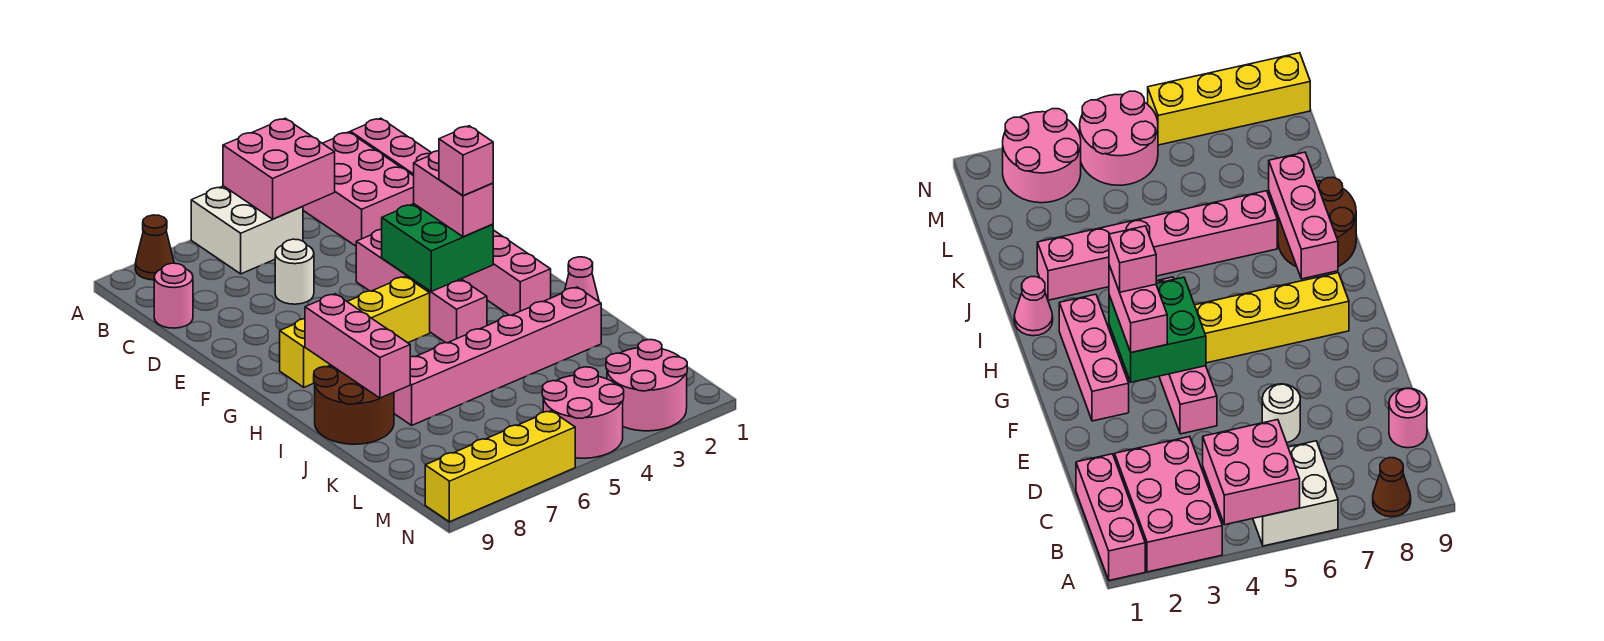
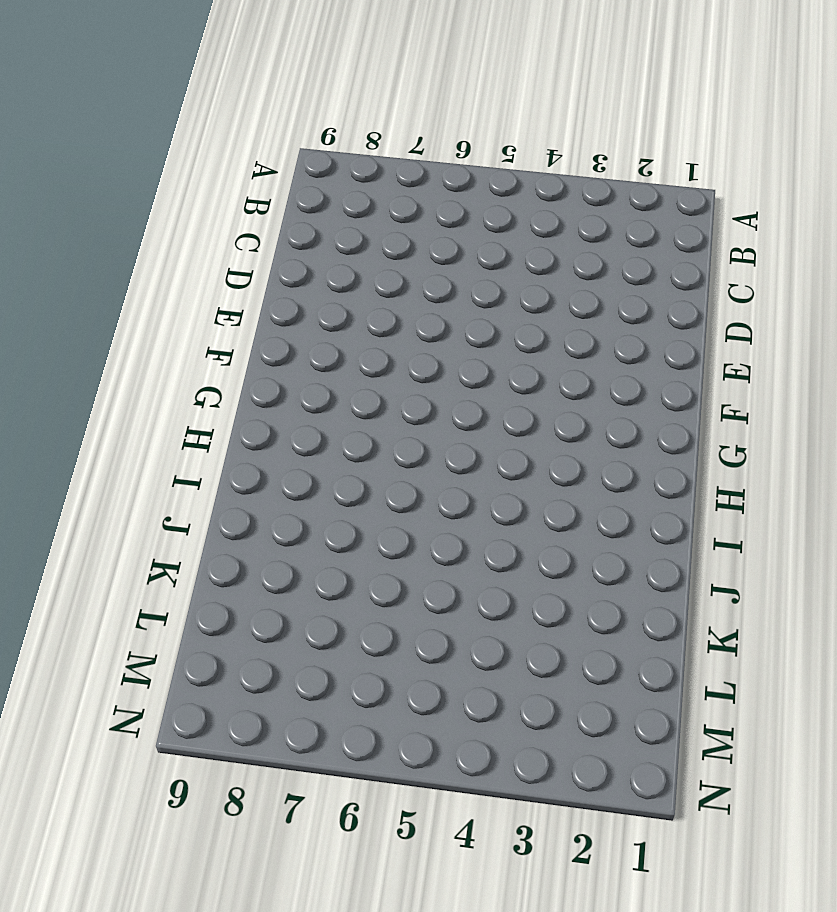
none -> pink brick A1:C1 level 1
none -> pink brick A2:C3 level 1
none -> white brick A5:B6 level 1

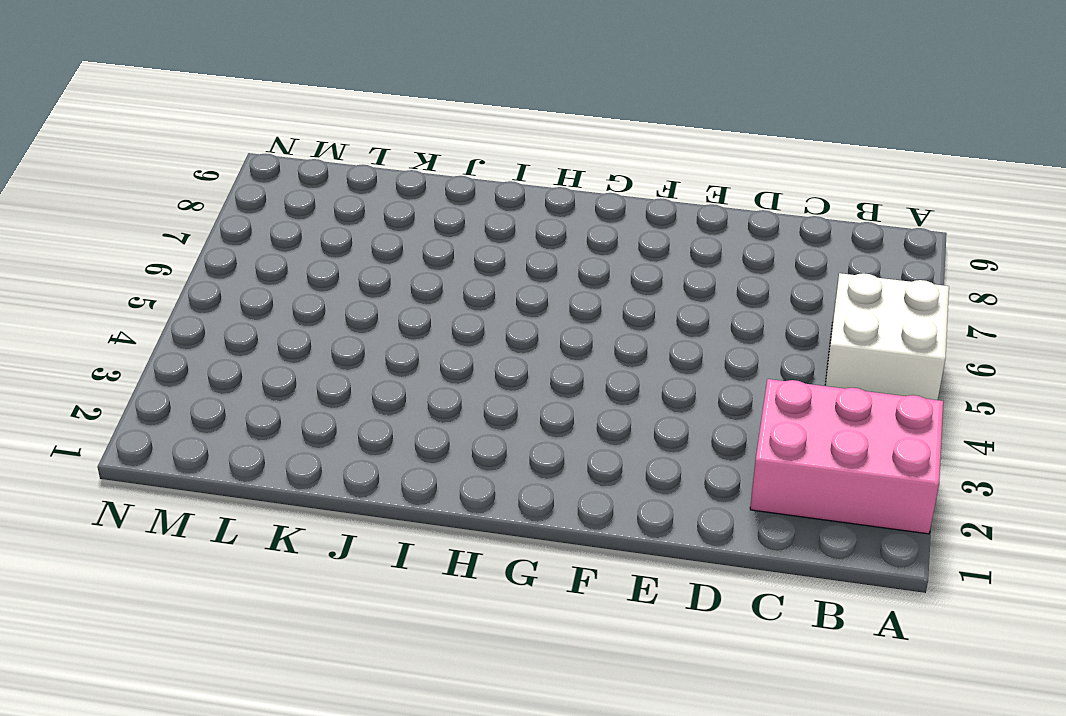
none -> pink brick A1:C1 level 1
none -> brown cone A8 level 1
none -> pink round brick C9 level 1

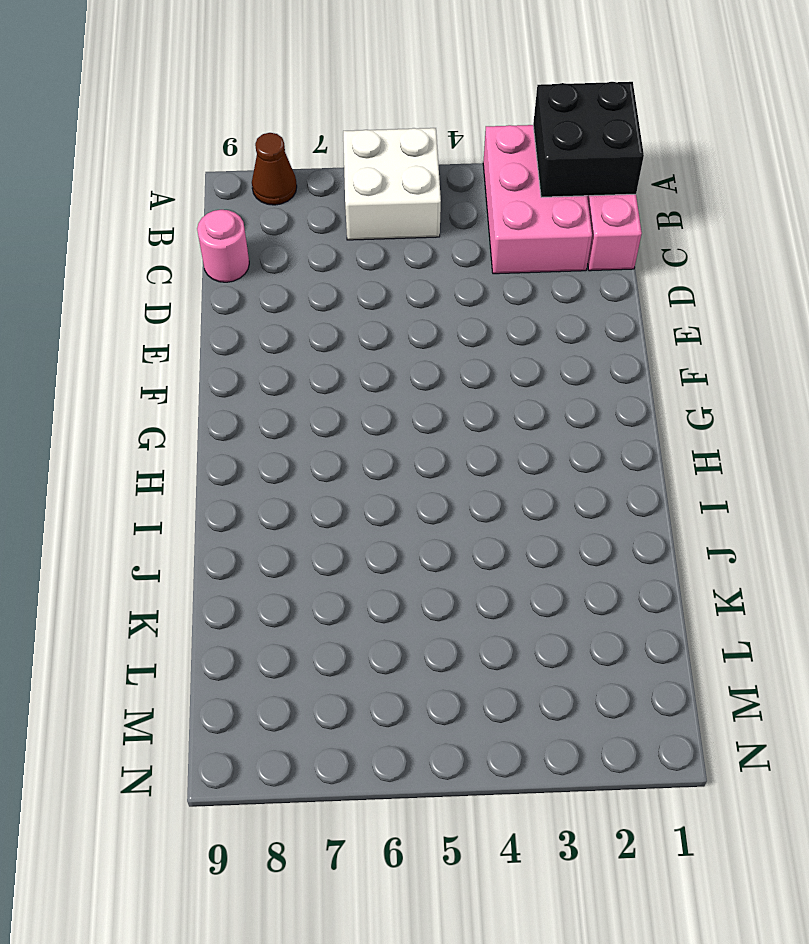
black brick A1:B2 level 2 -> none
none -> white round brick D6 level 1
none -> pink brick E4:H4 level 1
none -> pink brick F2:H2 level 1

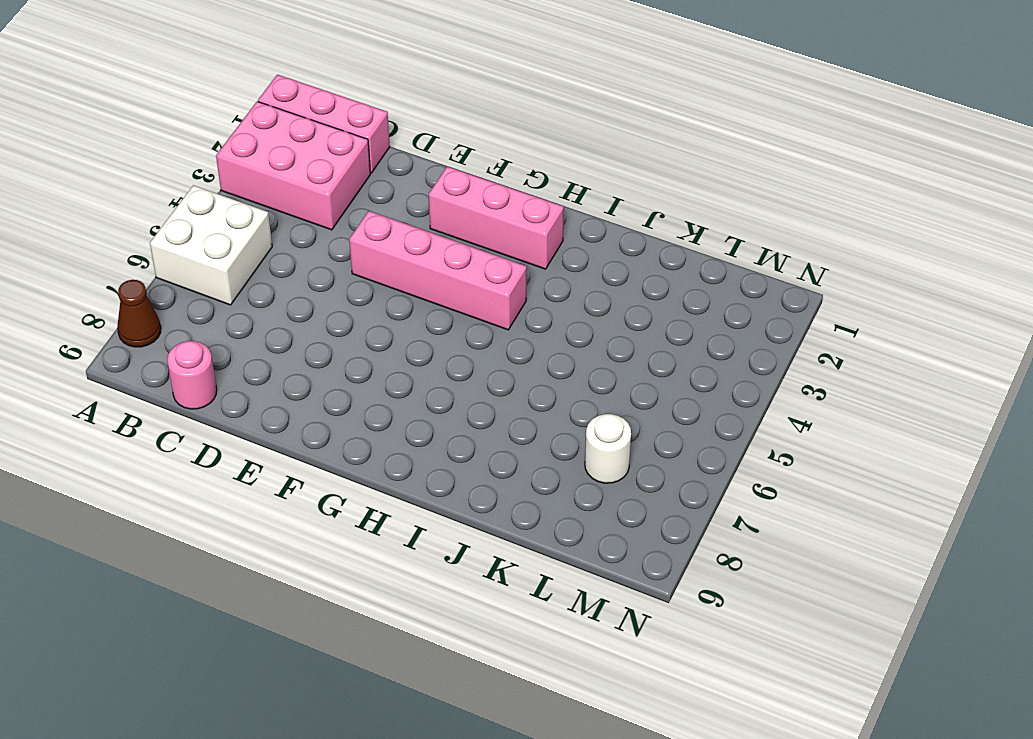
white round brick L7 level 1 -> white round brick D6 level 1
none -> yellow brick G5:G8 level 1
none -> pink cone I1 level 1
none -> brown round brick I8:J9 level 1

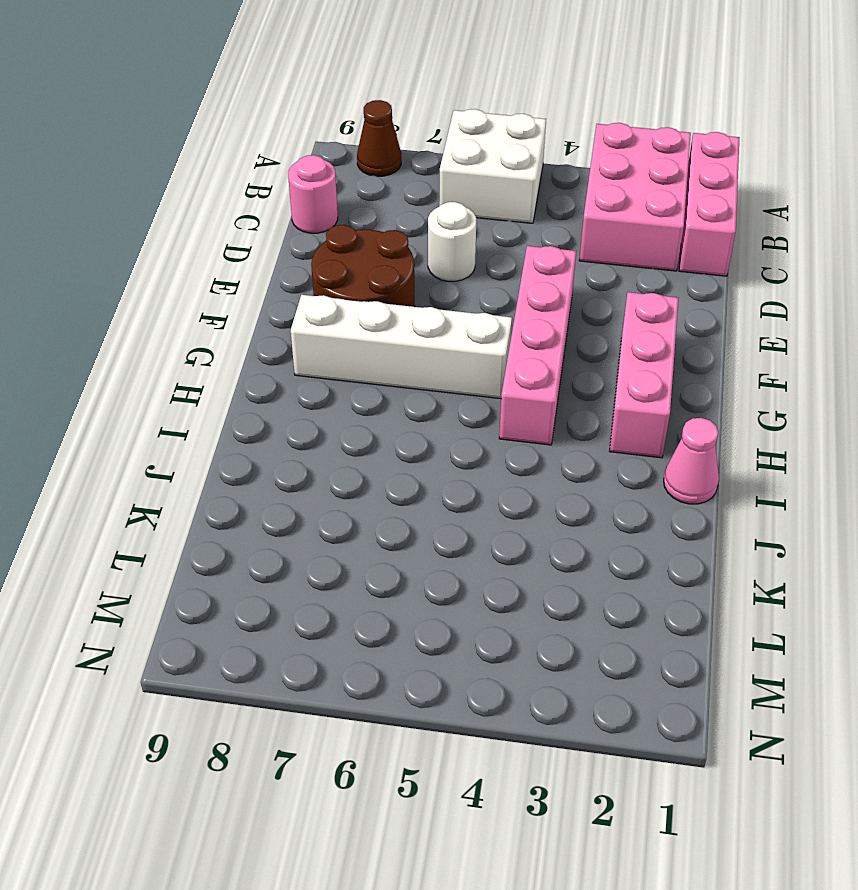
brown round brick E7:F8 level 1 -> brown round brick I8:J9 level 1
white brick G5:G8 level 1 -> yellow brick G5:G8 level 1
none -> pink brick J2:J7 level 1
none -> pink round brick M2:N3 level 1
none -> pink round brick M4:N5 level 1

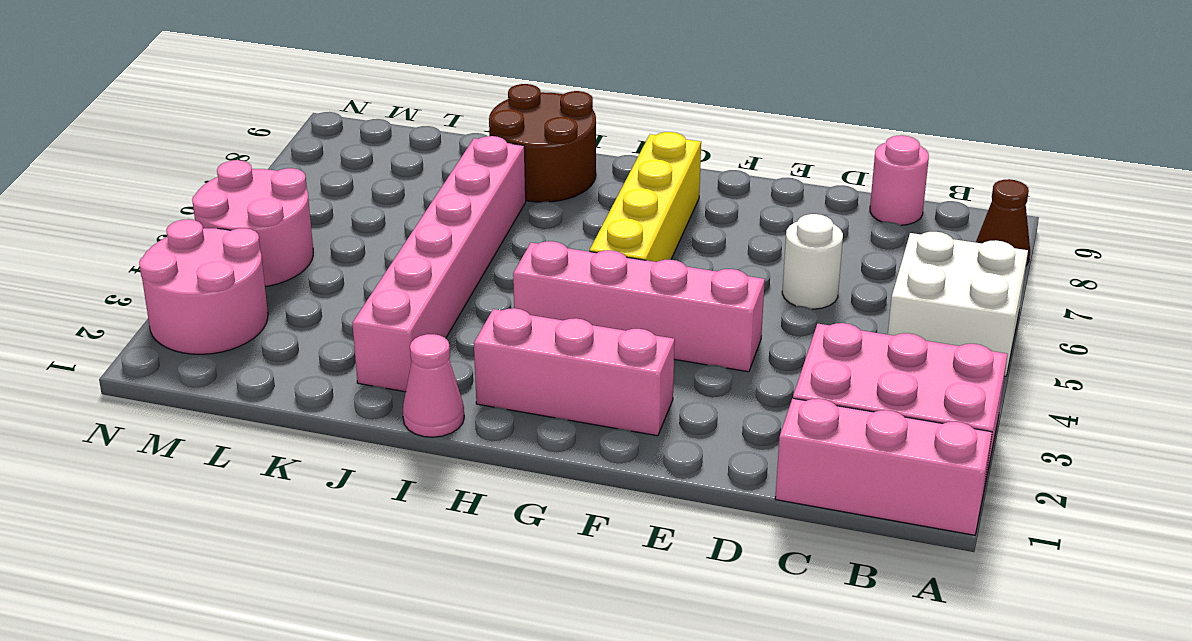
none -> yellow brick N6:N9 level 1
none -> pink brick A4:B5 level 2
none -> green brick F3:G4 level 2

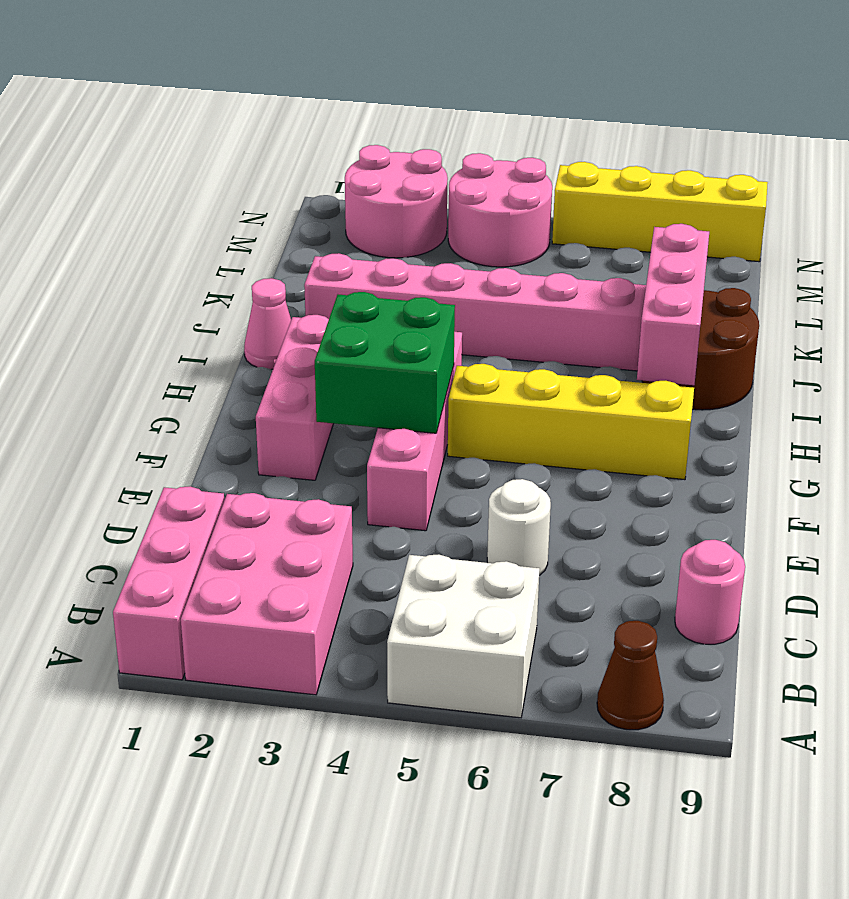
none -> pink brick A4:B5 level 2
none -> pink brick F3:G3 level 3
none -> pink brick G3 level 4

